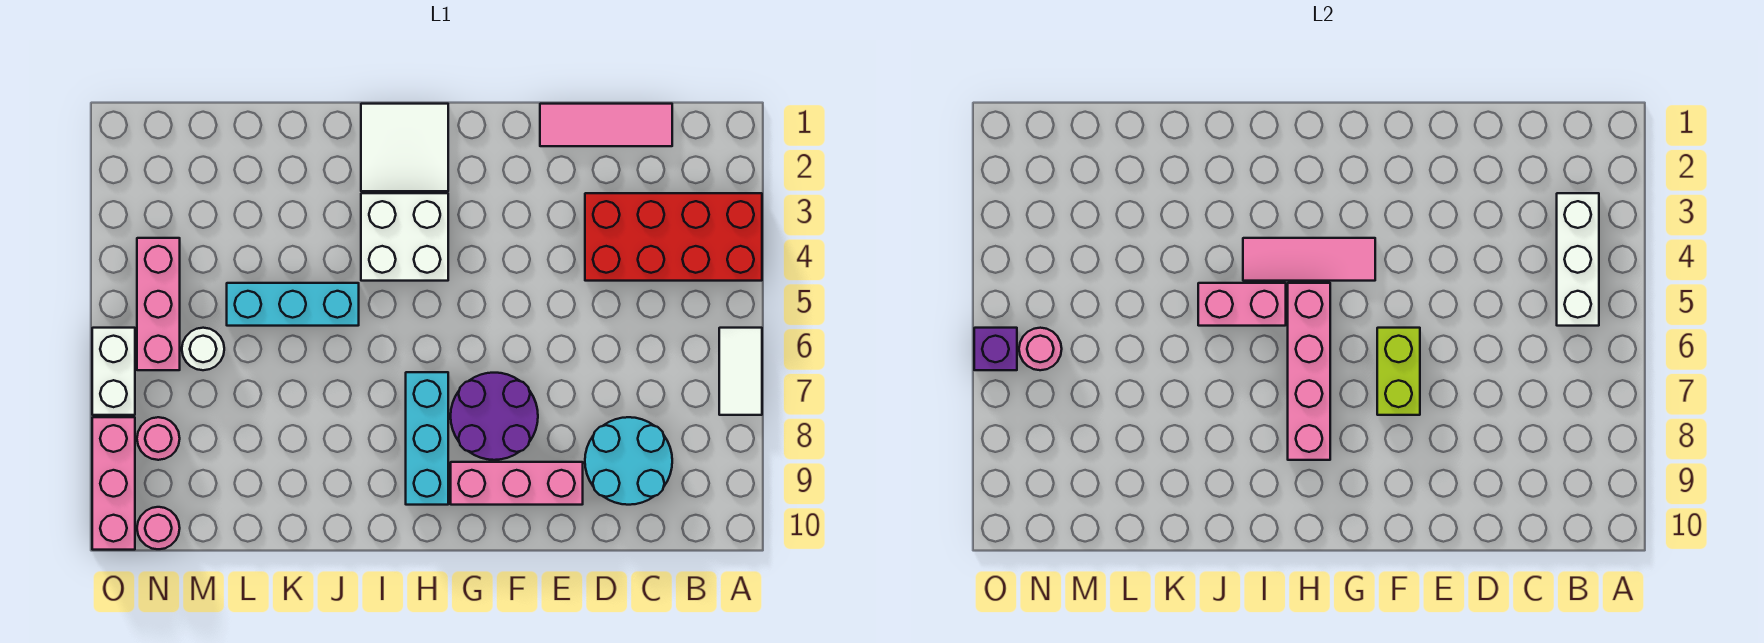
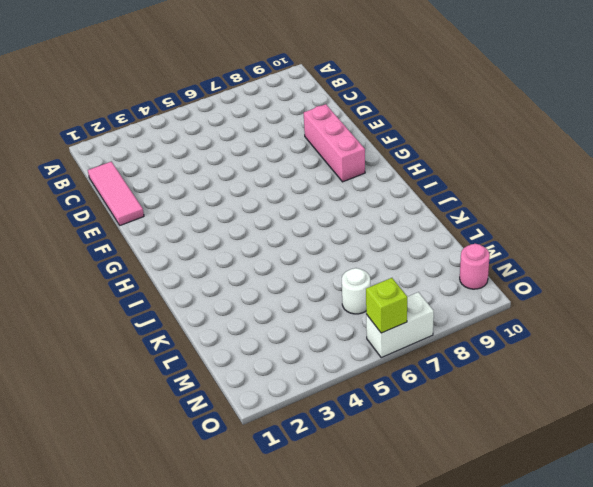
lime brick O6 level 2 -> purple brick O6 level 2
none -> red brick A3:D4 level 1
none -> white tile A6:A7 level 1
none -> cyan round brick C8:D9 level 1

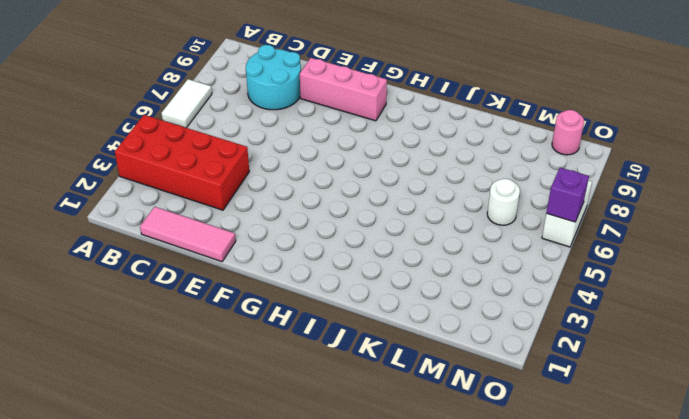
none -> purple round brick F7:G8 level 1
none -> white tile H1:I2 level 1
none -> white brick H3:I4 level 1

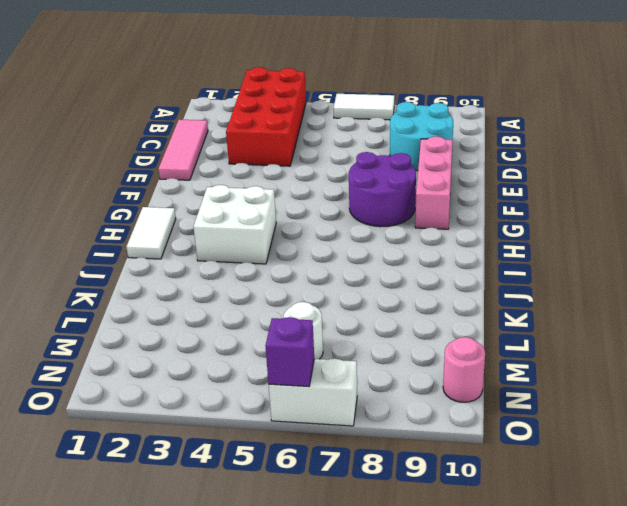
white tile H1:I1 level 1 -> white tile H1:I2 level 1
none -> cyan brick H7:H9 level 1
none -> cyan brick J5:L5 level 1
none -> pink brick N4:N6 level 1

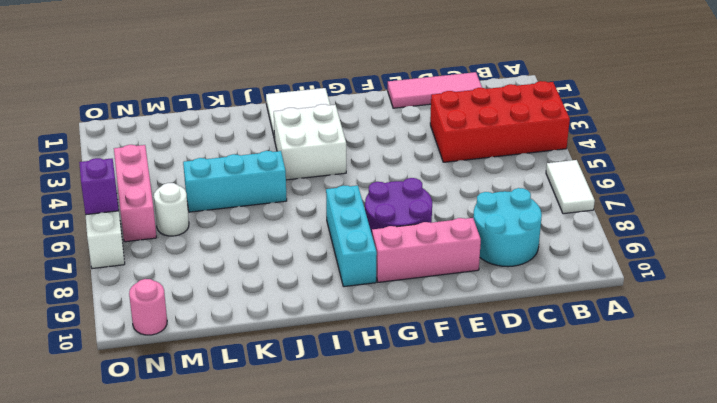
none -> pink round brick N8 level 1
none -> pink brick O8:O10 level 1
none -> white brick B3:B5 level 2

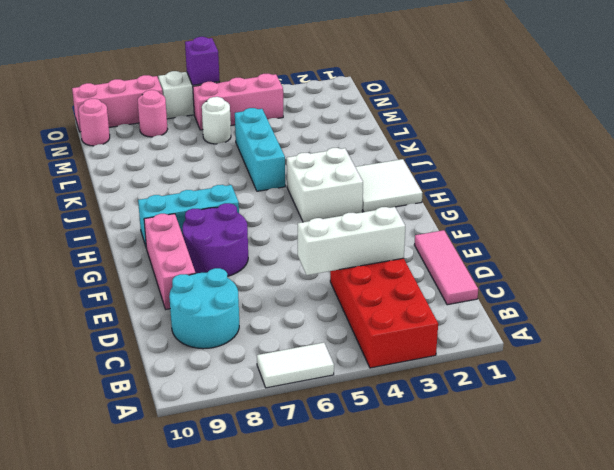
white brick D3:D5 level 2 -> white brick B3:B5 level 2
none -> lime brick F6:F7 level 2
none -> pink tile G4:I4 level 2
none -> pink brick H5:H8 level 2

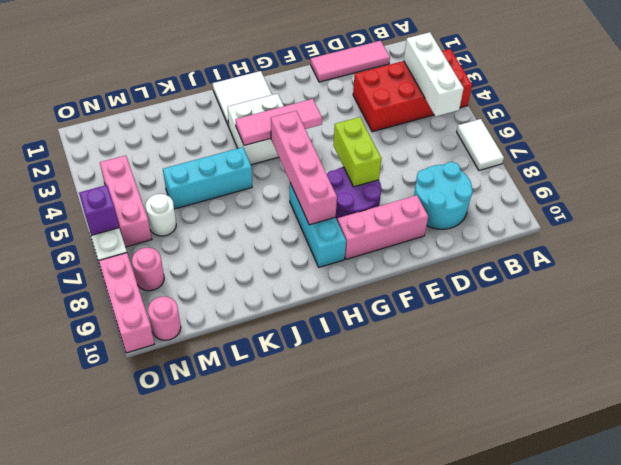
none -> pink brick I5:J5 level 2
none -> pink round brick N6 level 2

